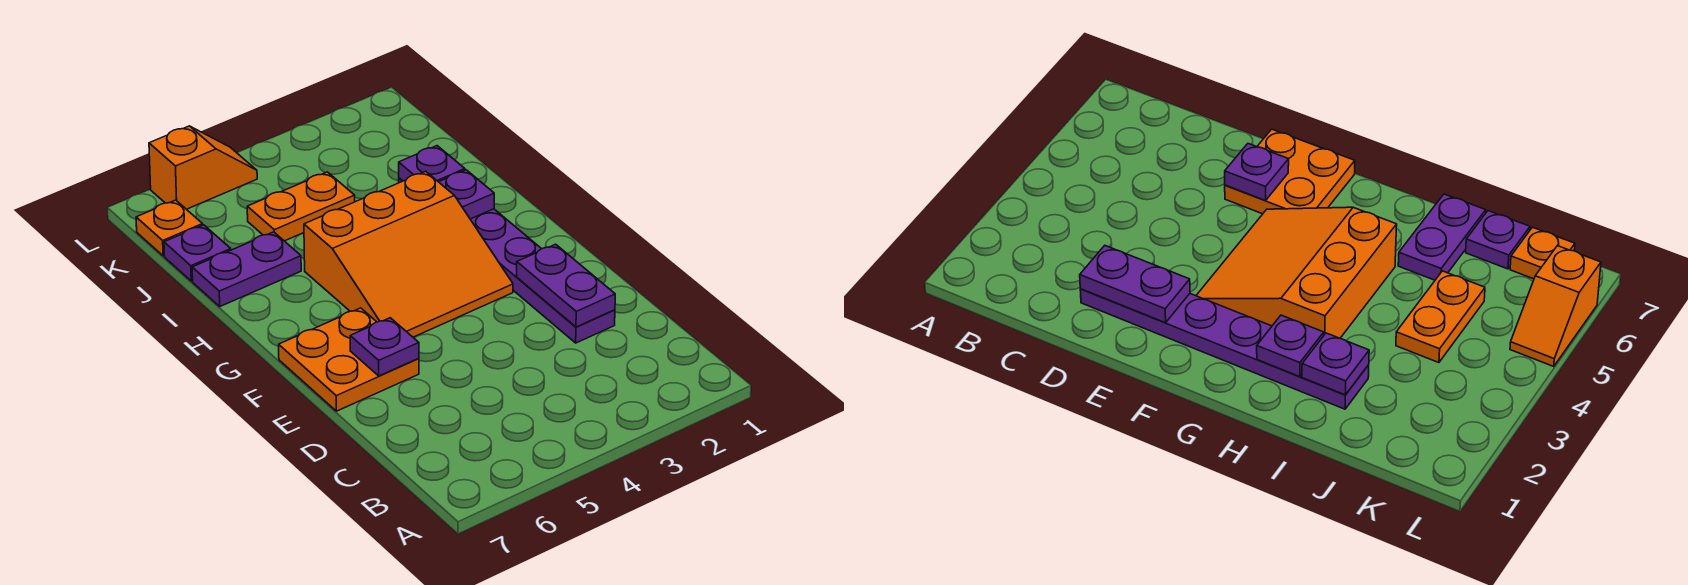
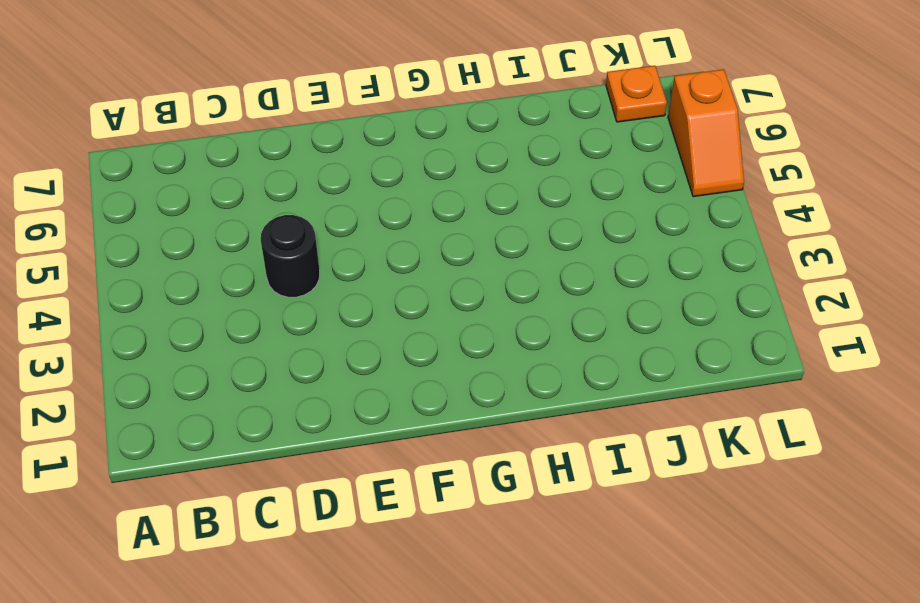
black round brick D4 level 1 -> none
none -> purple plate D2:I2 level 1
none -> orange plate E6:F7 level 1
none -> orange slope F3:H5 level 1 top H

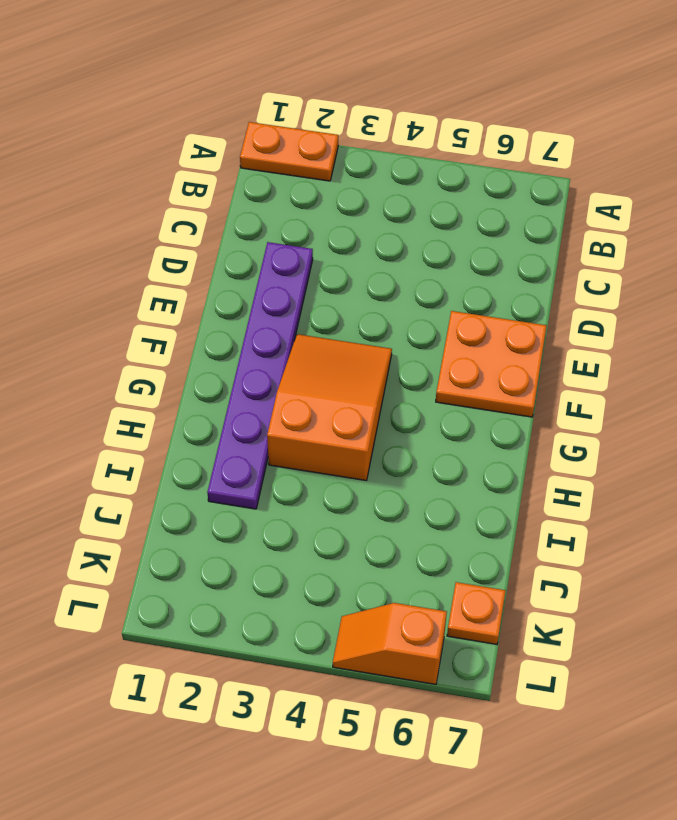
orange plate A1:A2 level 1 -> orange plate J4:J5 level 1
orange slope F3:H4 level 1 top H -> orange slope F3:H5 level 1 top H
none -> purple plate I6:I7 level 1
none -> purple plate J7 level 1
none -> purple plate D2:E2 level 2

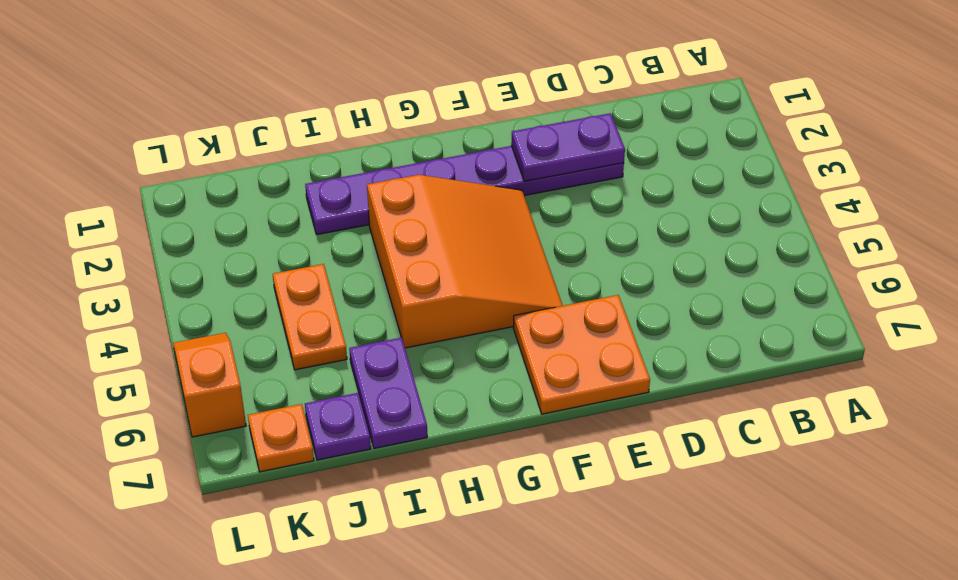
none -> purple plate E6 level 2
none -> purple plate H2 level 2
none -> purple plate I2 level 2

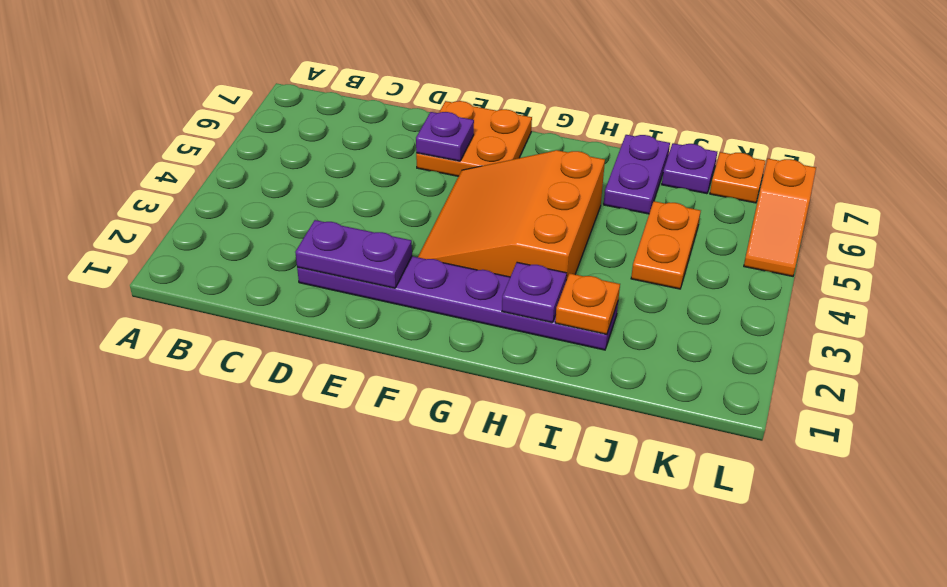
orange plate I2 level 2 -> purple plate I2 level 2

